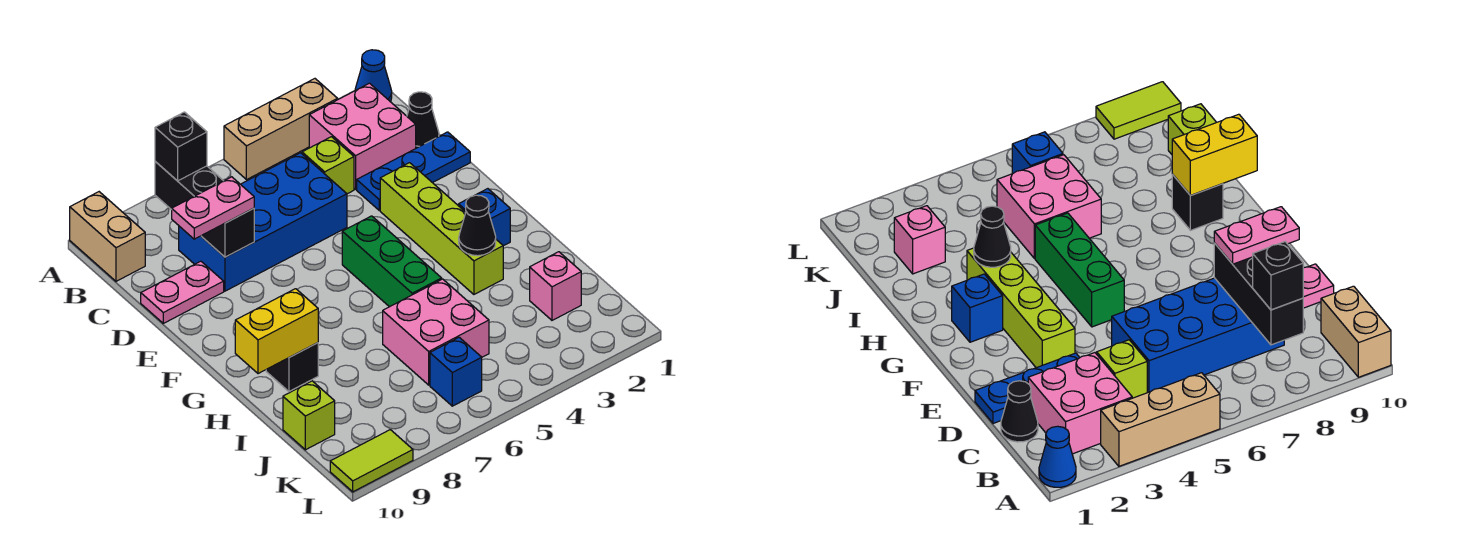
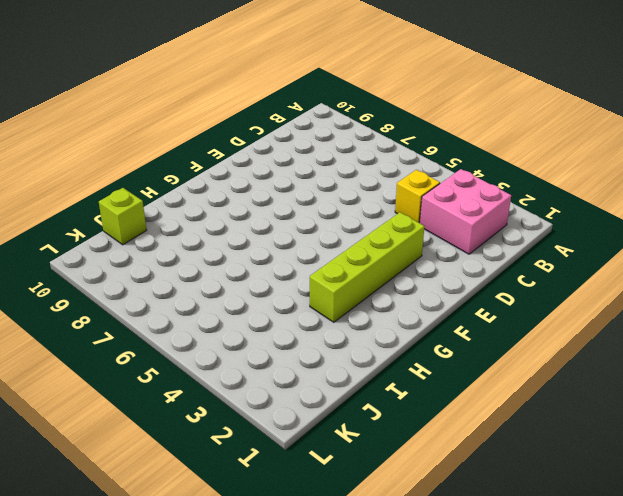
yellow brick C4 level 1 -> lime brick C4 level 1
none -> blue cone A1 level 1
none -> tan brick A3:A5 level 1
none -> tan brick A10:B10 level 1

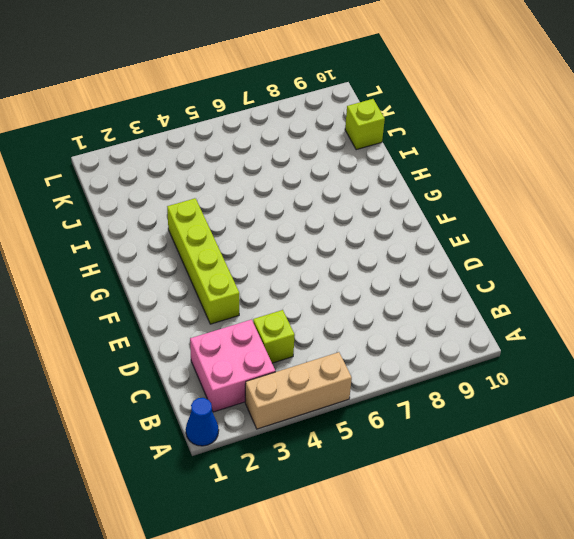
none -> tan brick A10:B10 level 1
none -> black cone C1 level 1
none -> blue brick C5:D8 level 1

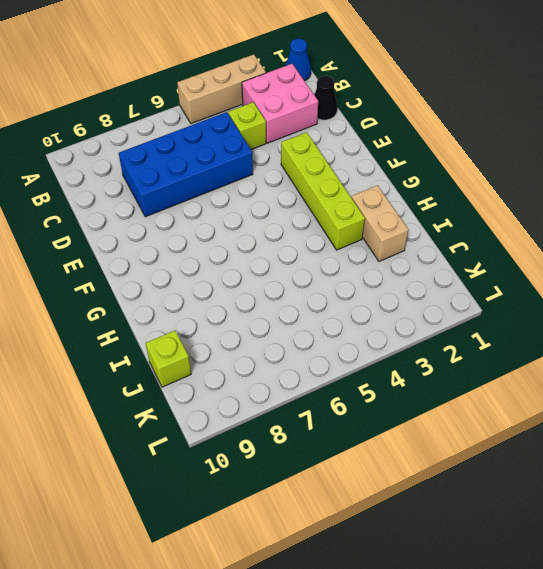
tan brick H2:I2 level 1 -> tan brick A10:B10 level 1
none -> blue plate D1:D3 level 1
none -> pink plate D9:D10 level 1
none -> green brick F5:H5 level 1

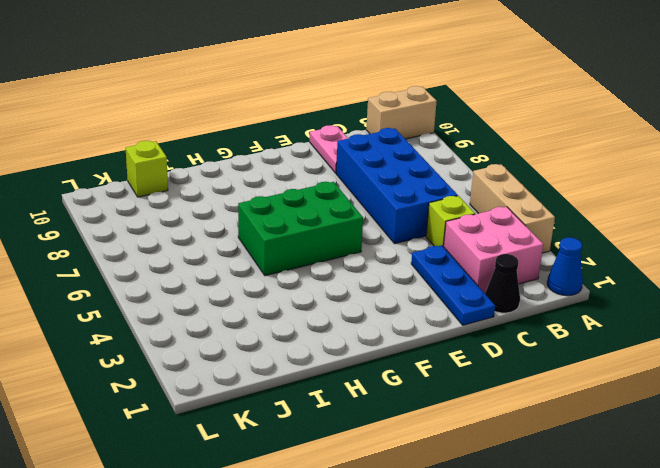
green brick F5:H6 level 1 -> green brick F5:H5 level 1
none -> lime brick E3:H3 level 1
none -> blue brick G2 level 1
none -> black brick H9 level 1

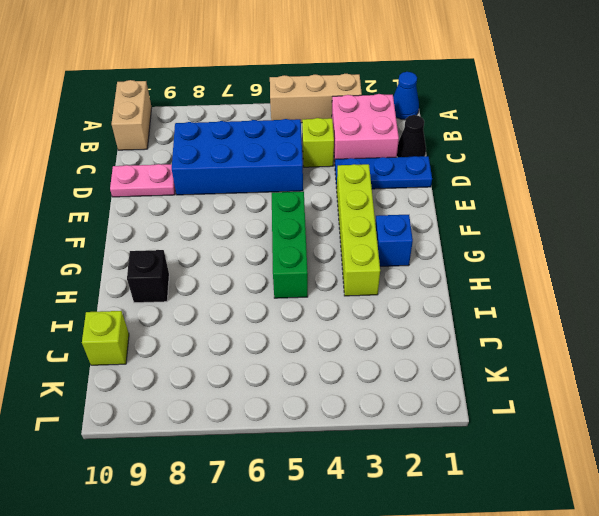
none -> pink brick I5:J6 level 1
none -> pink brick J2 level 1
none -> blue brick K6 level 1

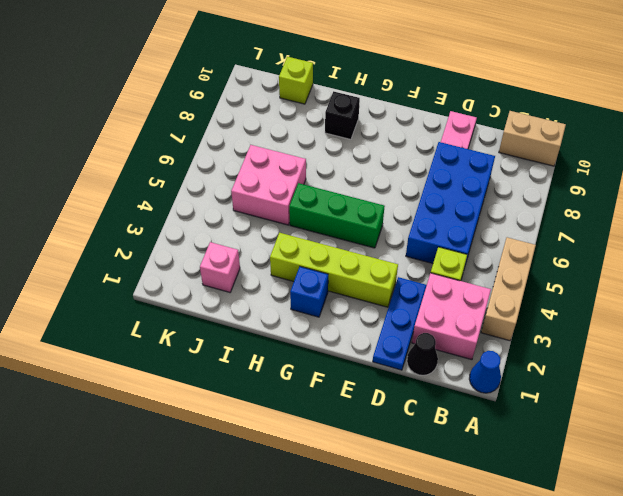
none -> blue brick K6 level 1
none -> lime tile L9:L10 level 1
none -> black brick B8:D8 level 2

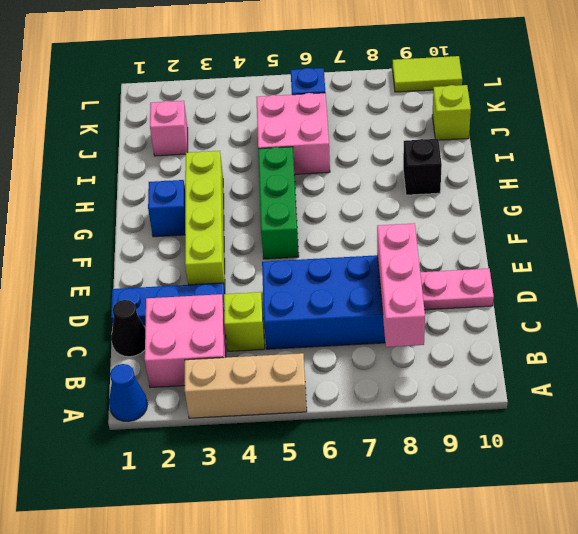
pink brick B8:D8 level 2 -> black brick B8:D8 level 2
none -> tan brick A10:B10 level 1
none -> black cone H3 level 2
none -> yellow brick H9:H10 level 2

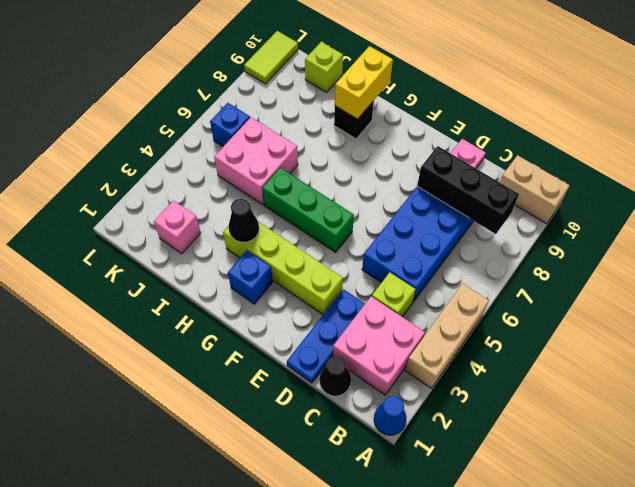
none -> black brick B8 level 3
none -> pink plate D8:D9 level 3

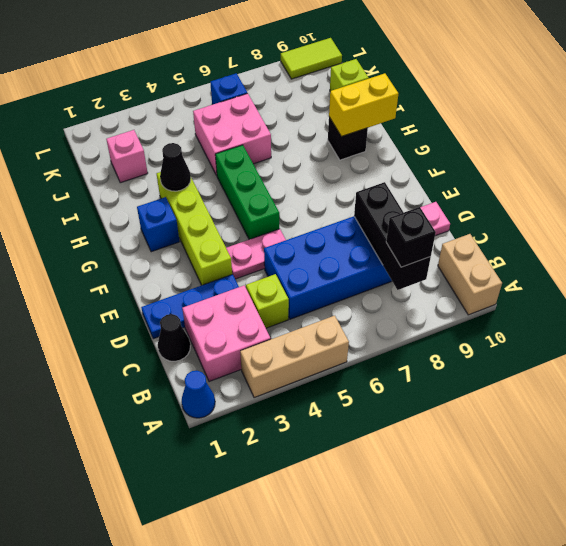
pink plate E4:E5 level 1 -> pink plate D8:D9 level 3

